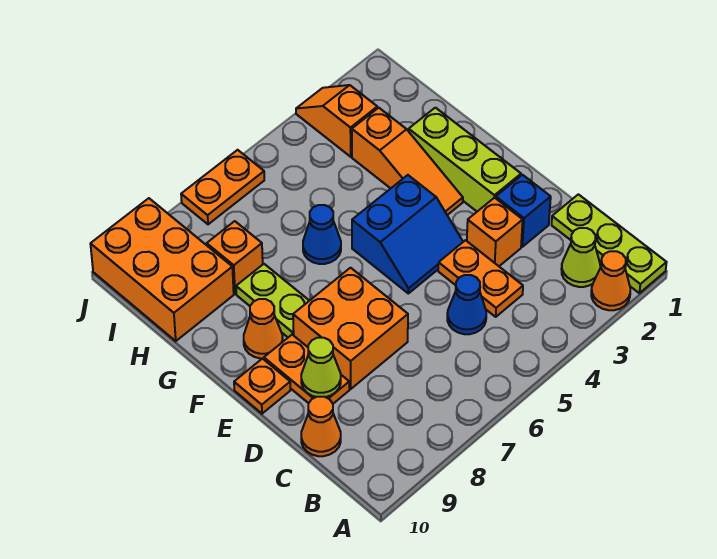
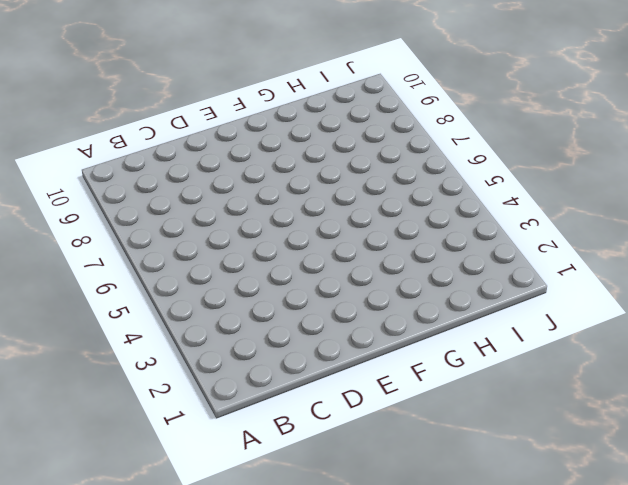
none -> lime plate A1:C1 level 1
none -> orange cone A2 level 1
none -> lime cone B2 level 1

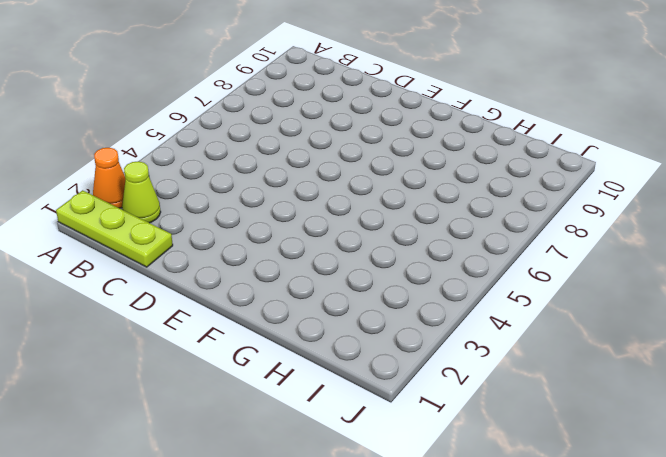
none -> orange plate C4:D4 level 1
none -> blue cone C5 level 1
none -> orange cone C10 level 1

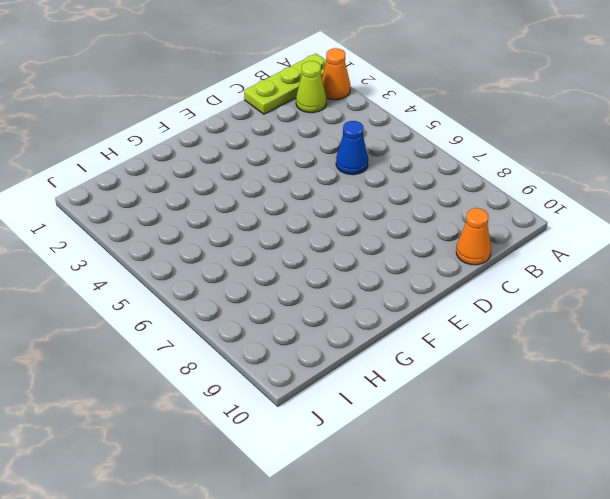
none -> orange plate C4:D4 level 1
none -> blue brick D2 level 1
none -> orange brick D3 level 1

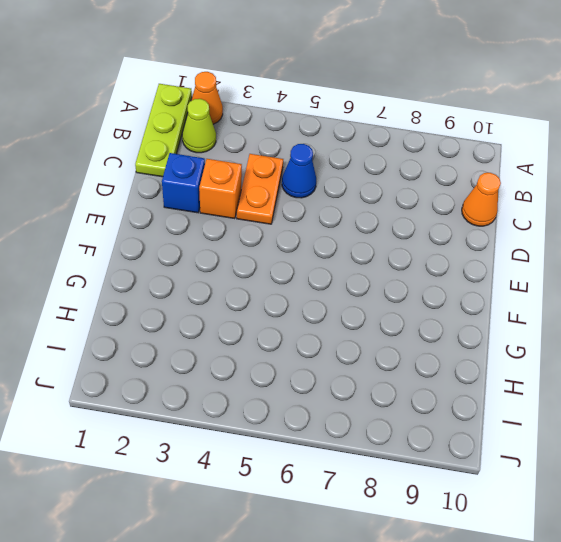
none -> orange brick D7:E8 level 1
none -> orange plate D9:E9 level 1
none -> lime brick E2:G2 level 1

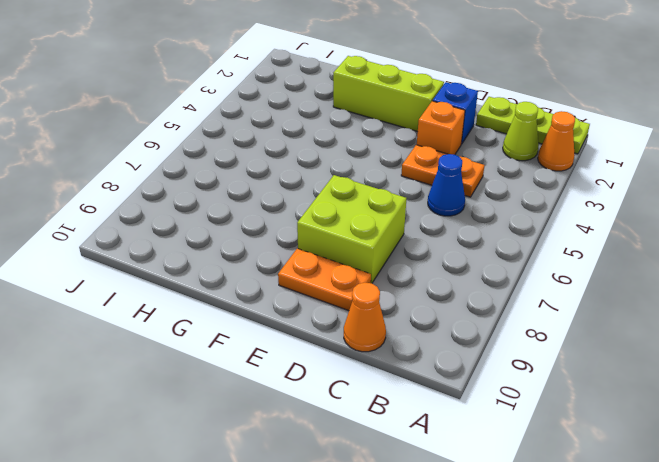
lime brick D7:E8 level 1 -> orange brick D7:E8 level 1
none -> blue slope E4:F5 level 1 top F
none -> orange plate E10 level 1
none -> orange slope F3:H3 level 1 top H

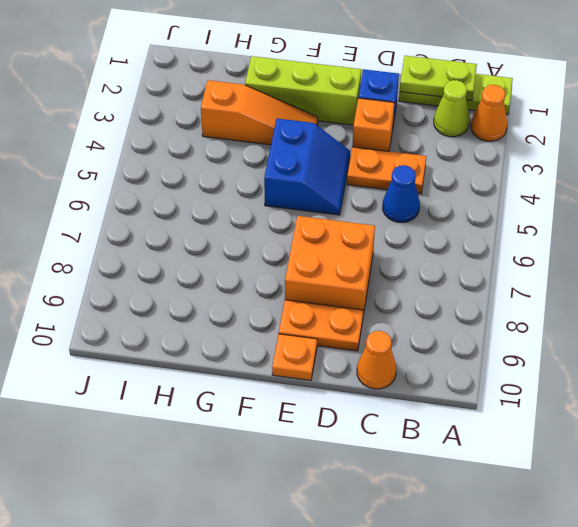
lime plate B1:C1 level 2 -> lime plate F8:G8 level 1
none -> orange cone F9 level 1
none -> blue cone G6 level 1
none -> orange brick H8 level 1

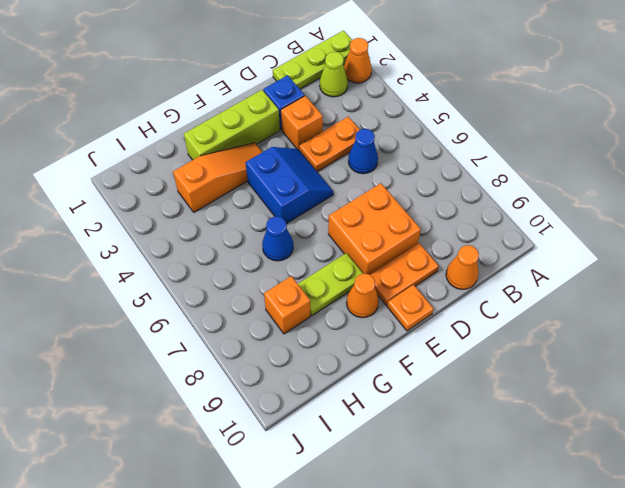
none -> orange brick H9:J10 level 1
none -> orange slope I3:J3 level 1 top I
none -> orange plate J6:J7 level 1

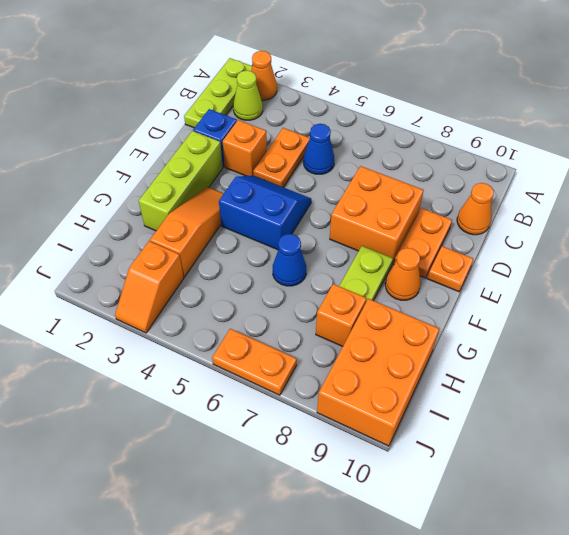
none -> lime cone D9 level 2

